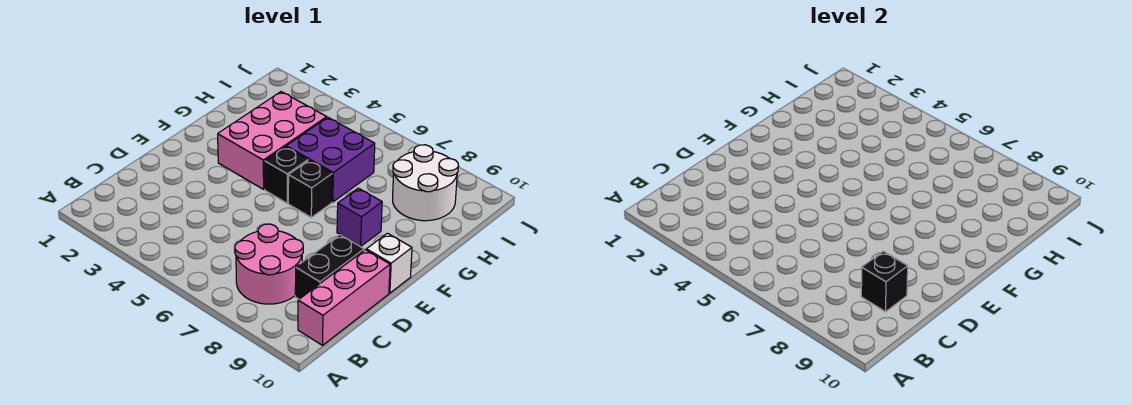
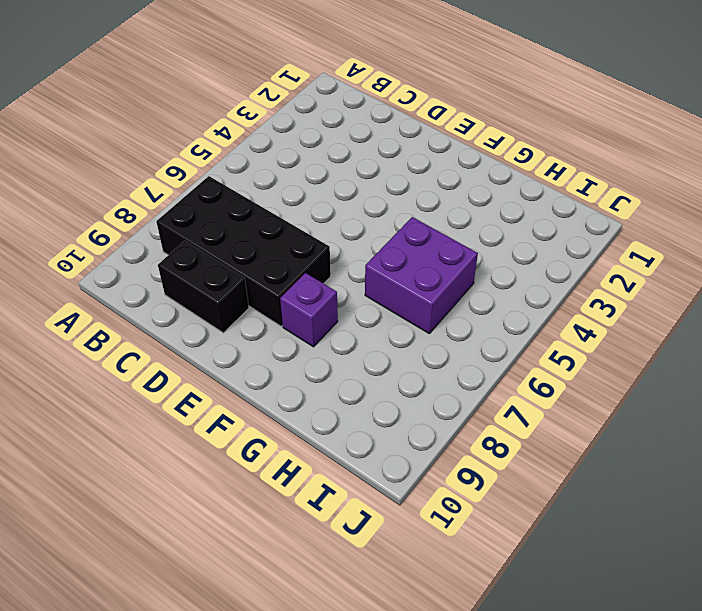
black brick B7:E8 level 1 -> pink round brick B7:C8 level 1
none -> pink brick B10:D10 level 1
none -> white brick E10 level 1

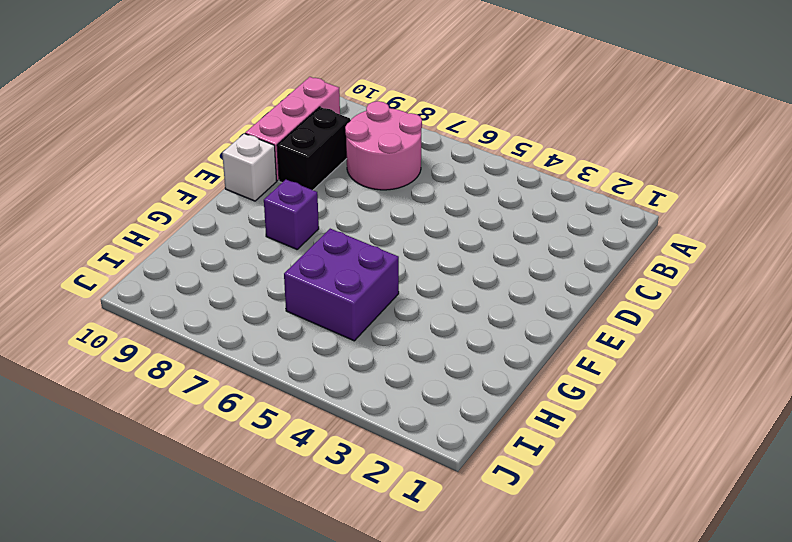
none -> pink brick F3:H4 level 1
none -> black brick F5 level 1

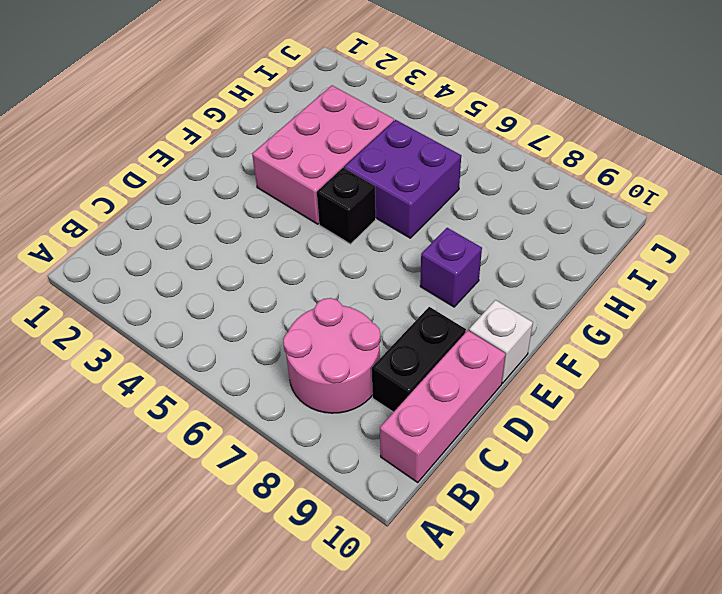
none -> black brick F6 level 1
none -> white round brick H8:I9 level 1

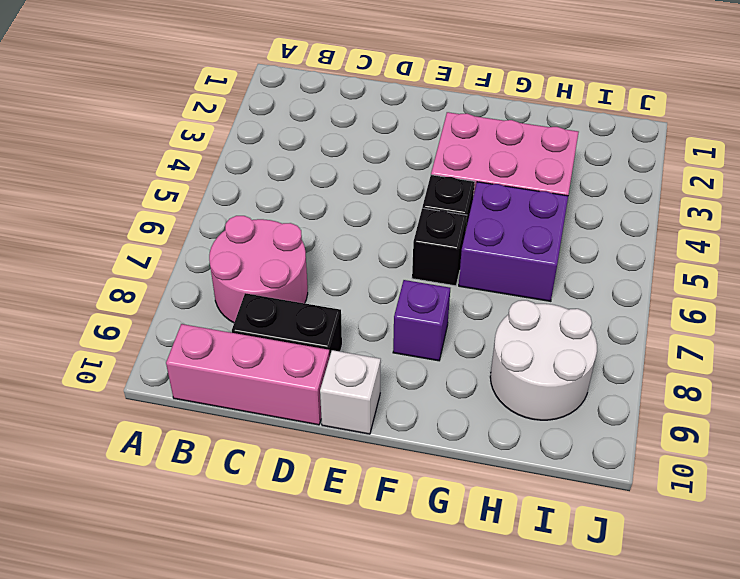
none -> black brick C9 level 2

